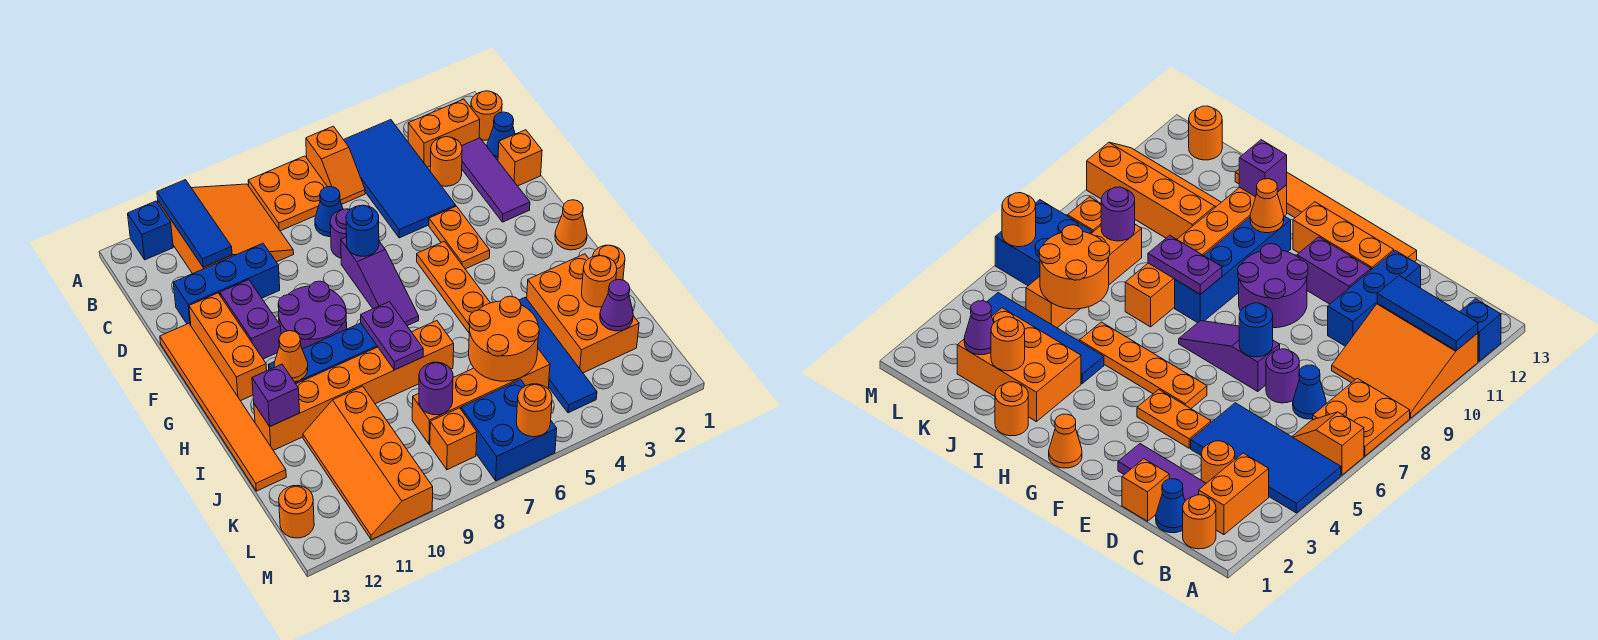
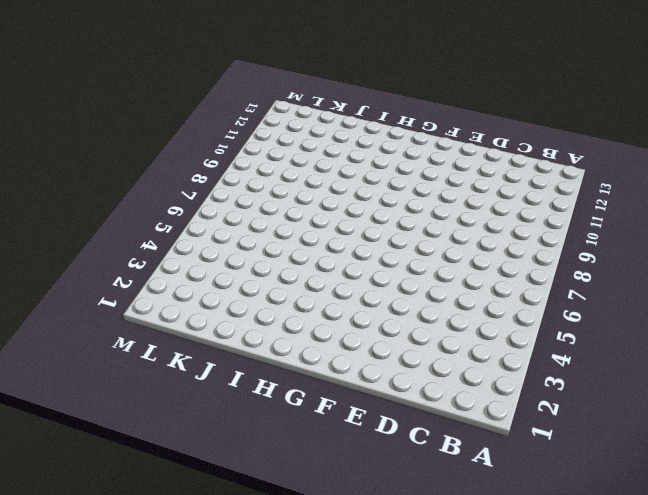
none -> blue tile A4:D5 level 1
none -> orange slope A6:B6 level 1 top A
none -> orange plate A7:B8 level 1
none -> orange slope A9:C11 level 1 top 11

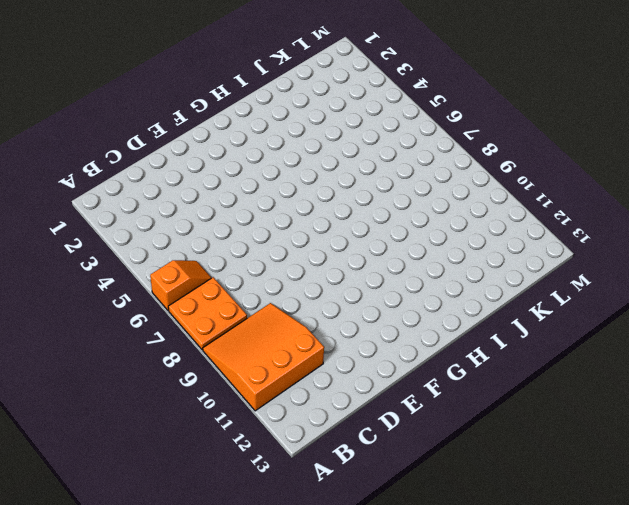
none -> blue tile A4:D5 level 1
none -> blue brick A12 level 1
none -> orange round brick B1 level 1
none -> orange brick B2:B3 level 1

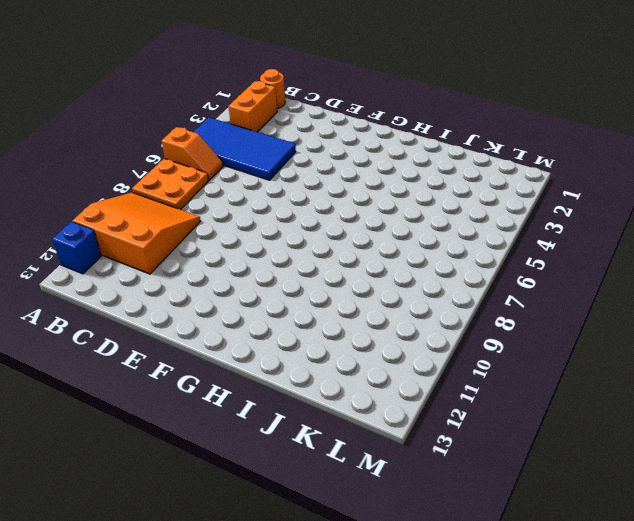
none -> blue cone C1 level 1
none -> purple tile C2:E2 level 1
none -> orange round brick C3 level 1
none -> blue cone C7 level 1

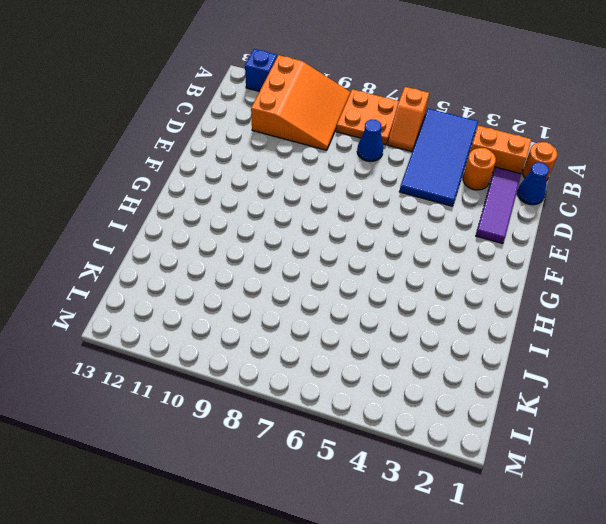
none -> orange brick D1 level 1
none -> purple round brick D7 level 1
none -> blue brick D10:D12 level 1
none -> orange plate E4:F4 level 1

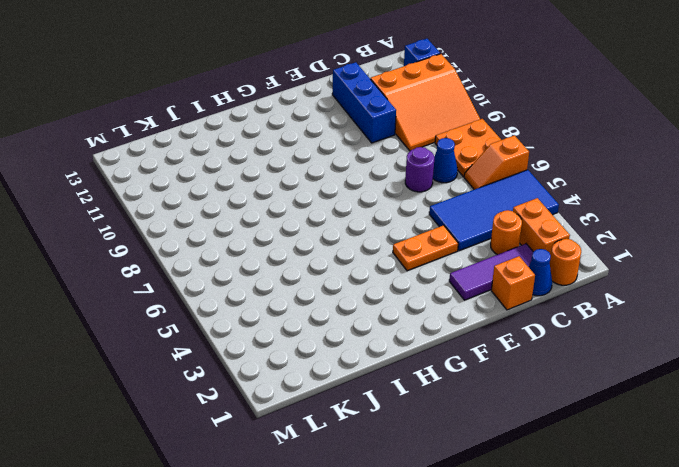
none -> purple slope E7:G7 level 1 top E
none -> purple brick E11:F11 level 1
none -> orange brick E12:G12 level 1
none -> orange tile E13:J13 level 1

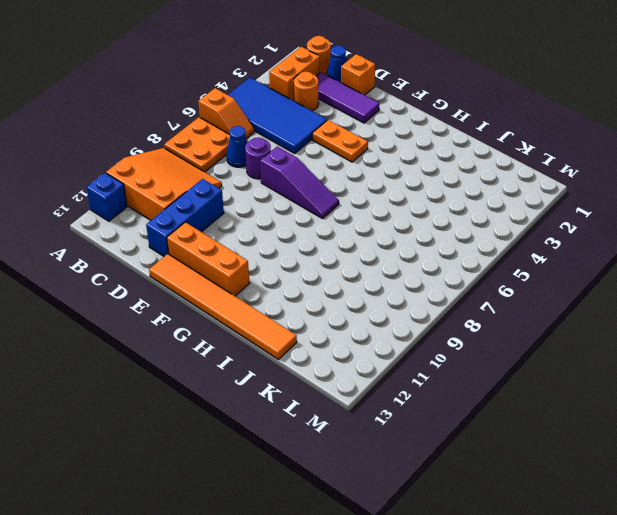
none -> purple brick E11:F11 level 1
none -> orange plate F5:I5 level 1
none -> purple round brick F9:G10 level 1
none -> orange cone G1 level 1

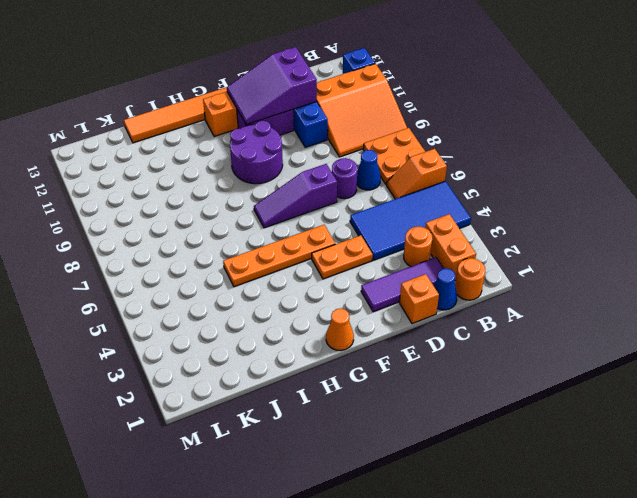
purple slope D11:F12 level 2 top D -> none
none -> blue brick H8:H11 level 1
none -> orange round brick I1 level 1
none -> orange brick I2:K3 level 1
none -> blue tile I4:L4 level 1

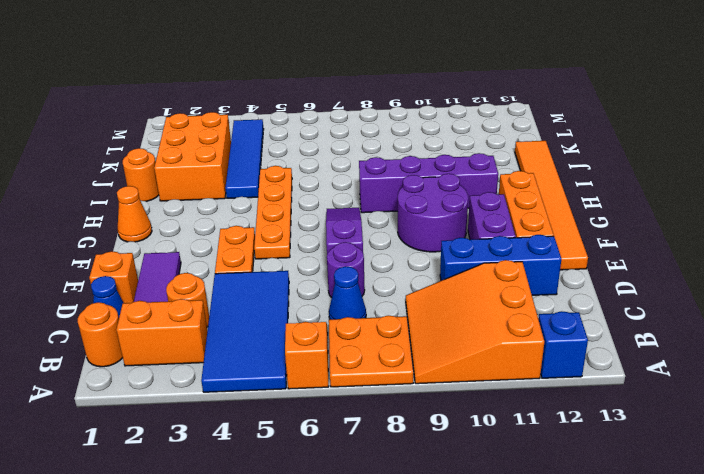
purple brick H8:H11 level 1 -> blue brick H8:H11 level 1
none -> orange brick I7:I12 level 1
none -> orange slope J10:M11 level 1 top 10
none -> orange brick K5:K8 level 1
none -> blue brick L6:M7 level 1

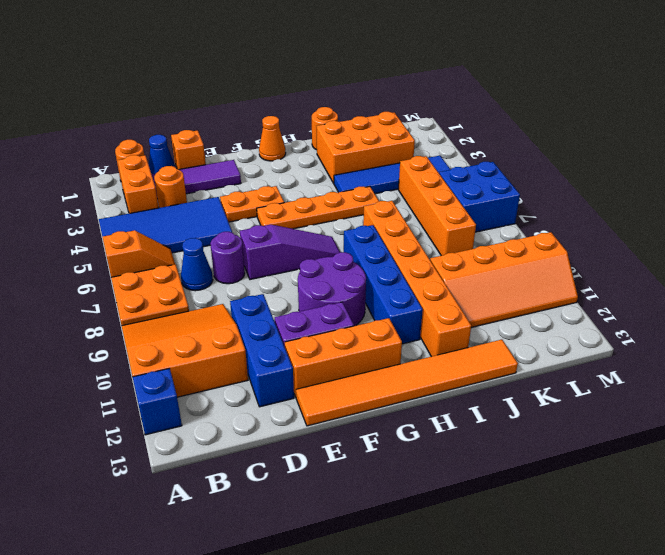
none -> orange brick L8 level 1
none -> orange round brick L13 level 1
none -> blue tile A11:C11 level 2
none -> blue round brick E7 level 2

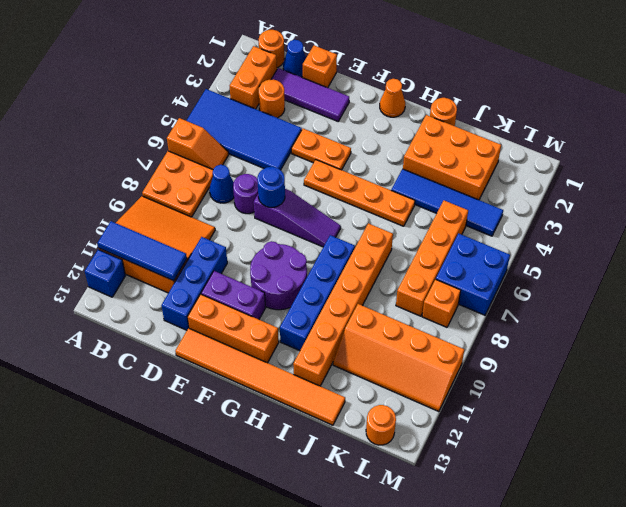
none -> purple plate H8:I8 level 2
none -> orange cone H11 level 2
none -> purple brick I12 level 2
none -> orange round brick J2 level 2

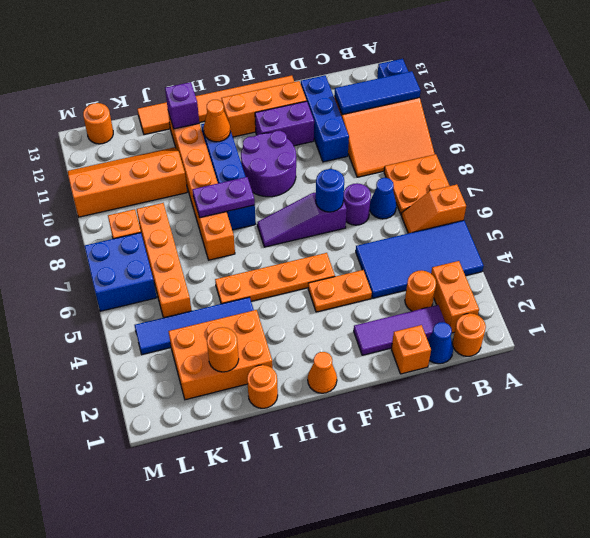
none -> orange round brick J5:K6 level 2
none -> purple cone K2 level 2
none -> purple round brick K8 level 2
none -> orange round brick M6 level 2

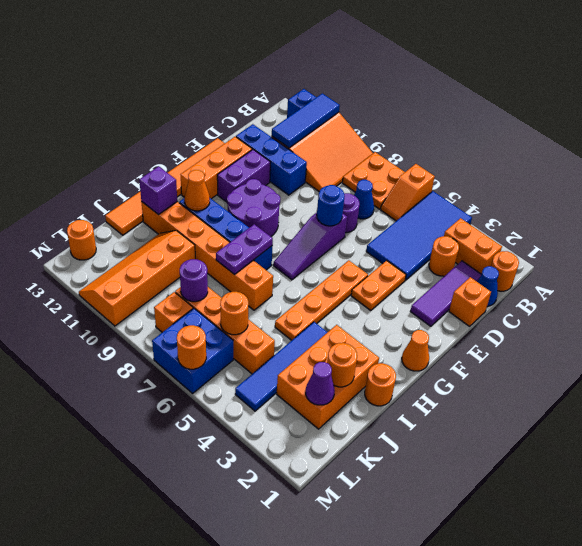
orange round brick K6 level 2 -> orange round brick J5:K6 level 2

